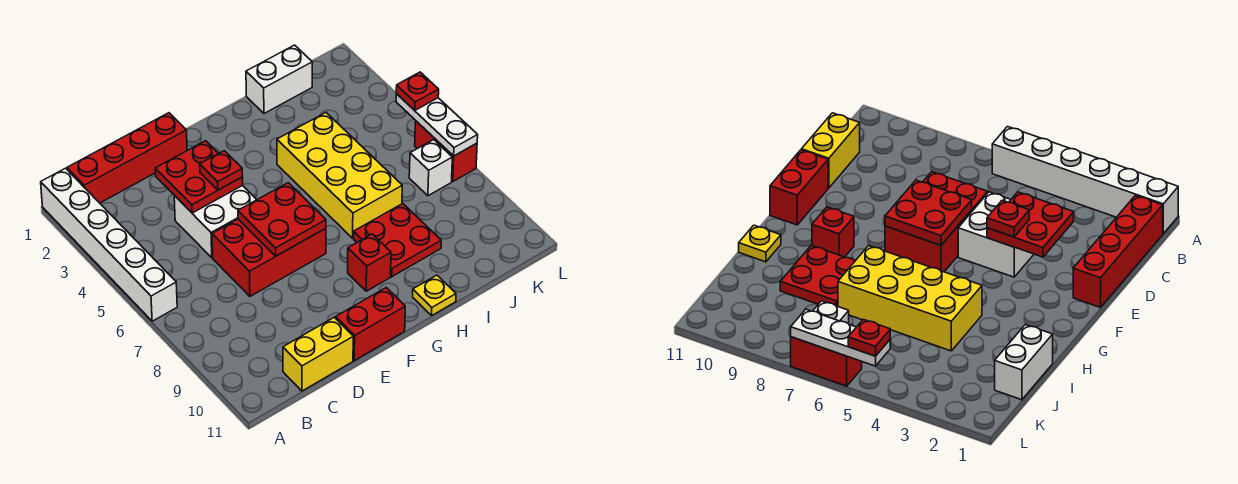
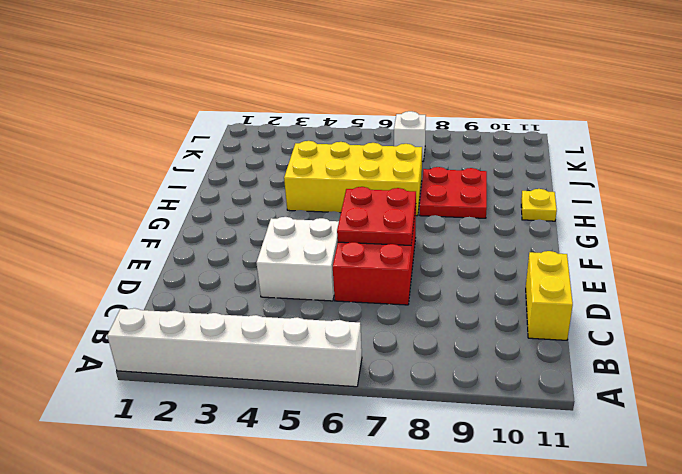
none -> red brick B1:E1 level 1
none -> red brick E11:F11 level 1
none -> red brick G9 level 1

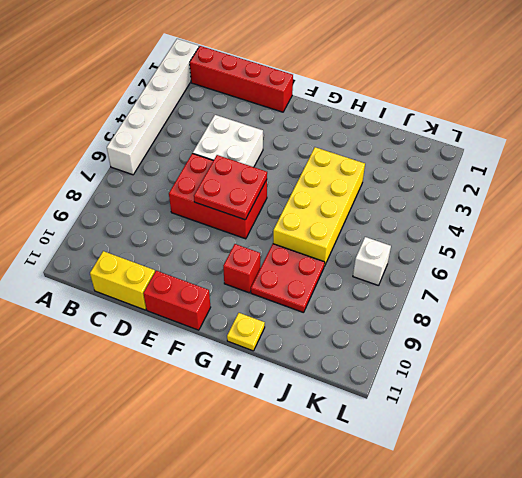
none -> white brick I1:J1 level 1
none -> red brick L6:L7 level 1
none -> red plate D3:E4 level 2

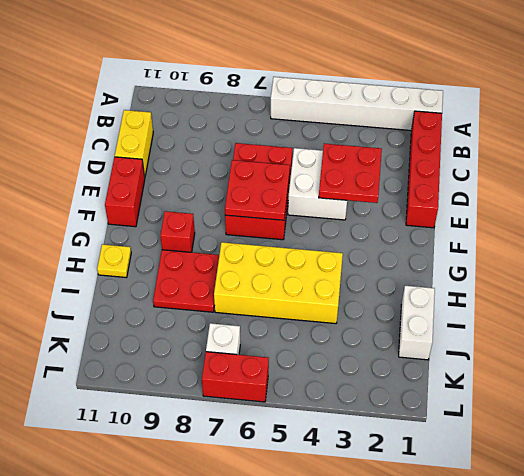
none -> white plate L5:L7 level 2
none -> red plate E4 level 3
none -> red plate L5 level 3

